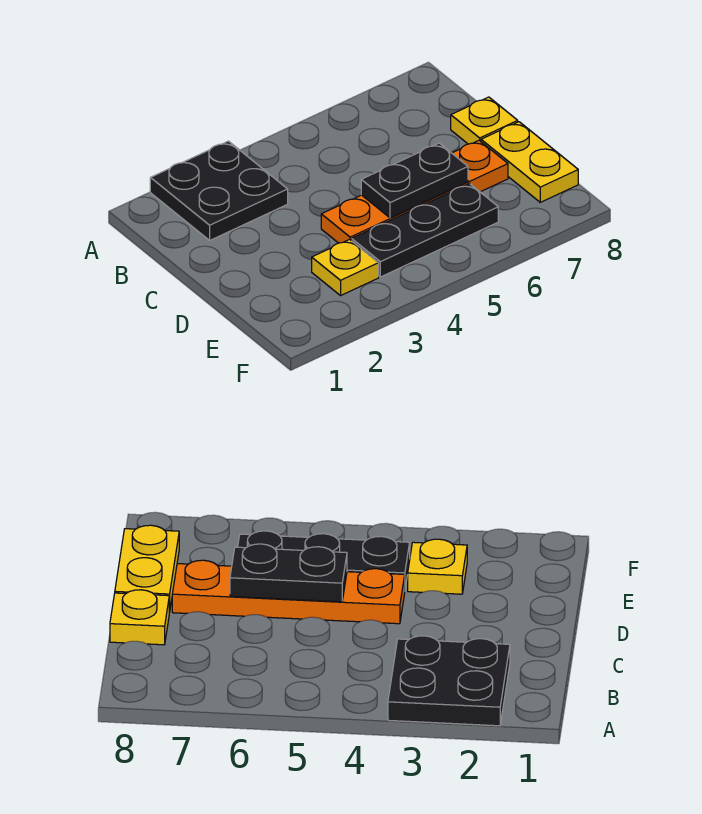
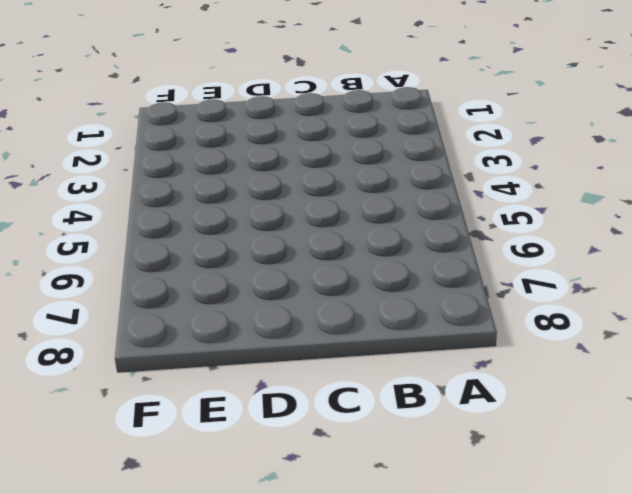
none -> black plate A2:B3 level 1
none -> yellow plate C8 level 1

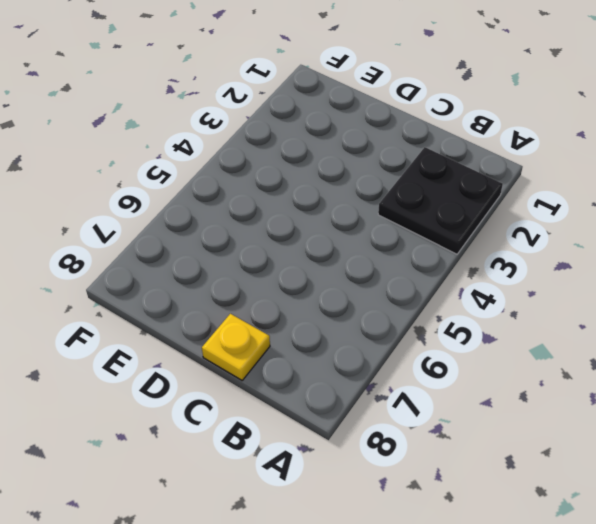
none -> orange plate D4:D7 level 1
none -> yellow plate D8:E8 level 1

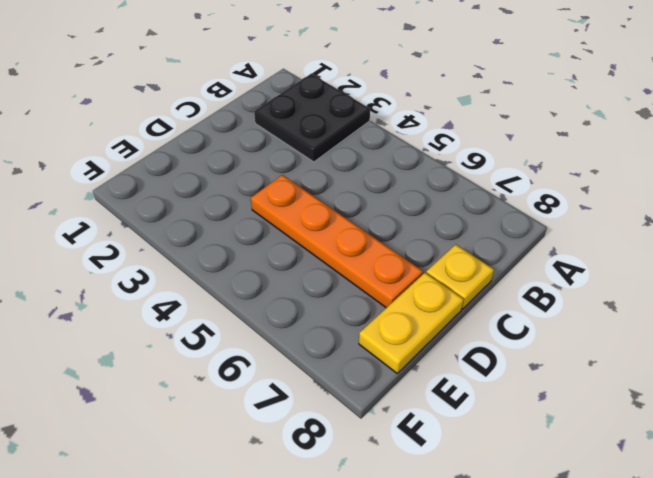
none -> yellow plate E3 level 1
none -> black plate E4:E6 level 1

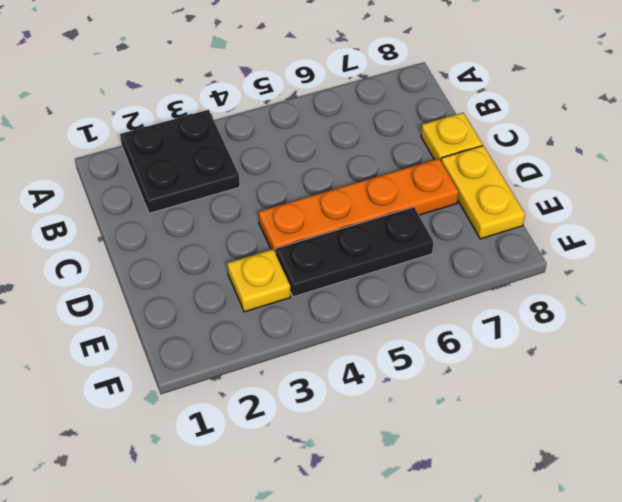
none -> black plate D5:D6 level 2

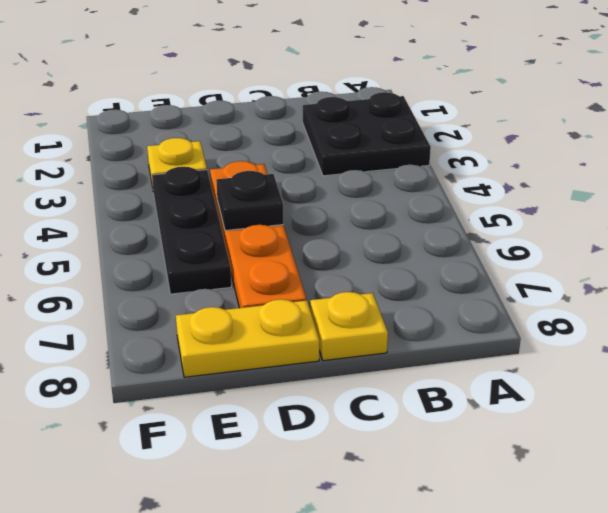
black plate D5 level 2 -> black plate D5:D6 level 2

